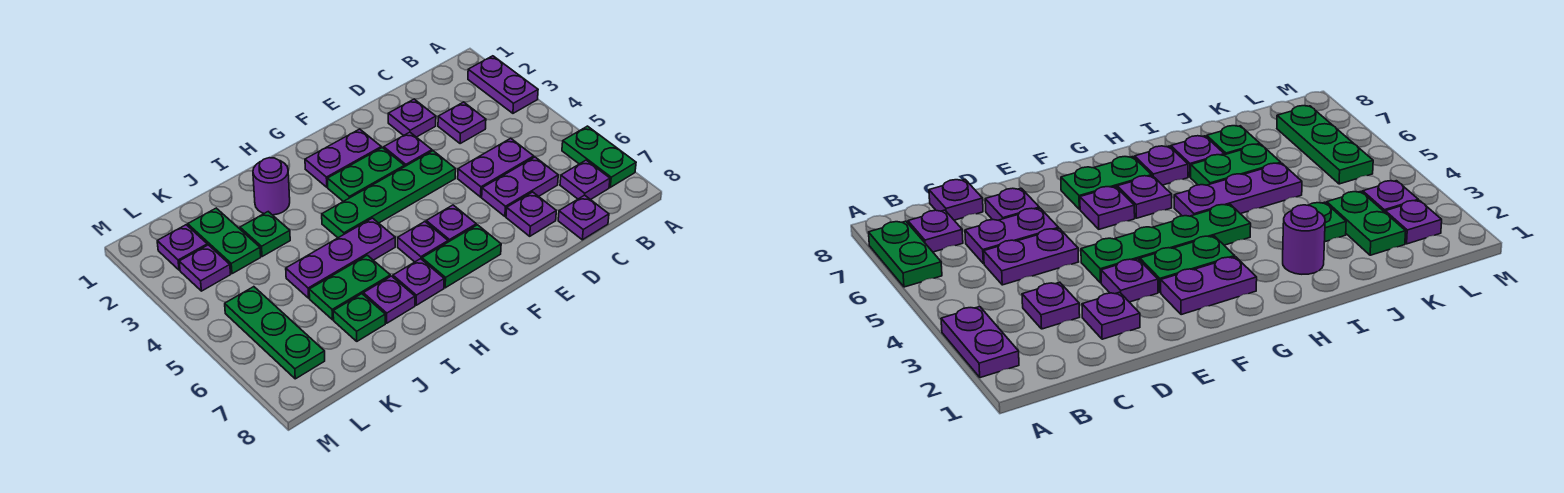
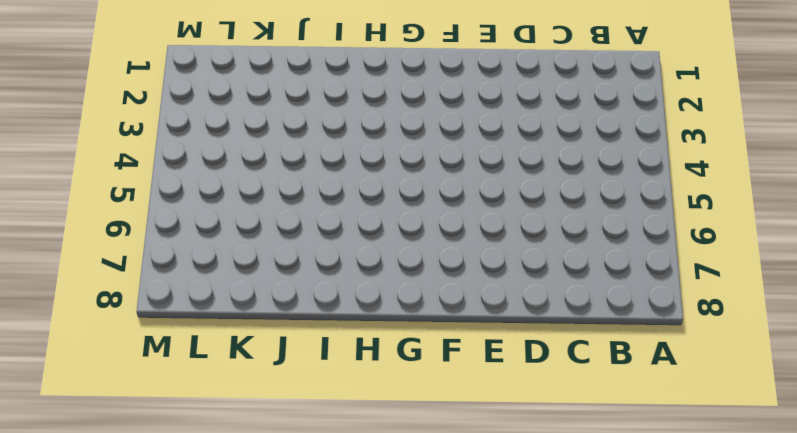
none -> purple plate A2:A3 level 1
none -> green plate A6:A7 level 1
none -> purple plate B7 level 1

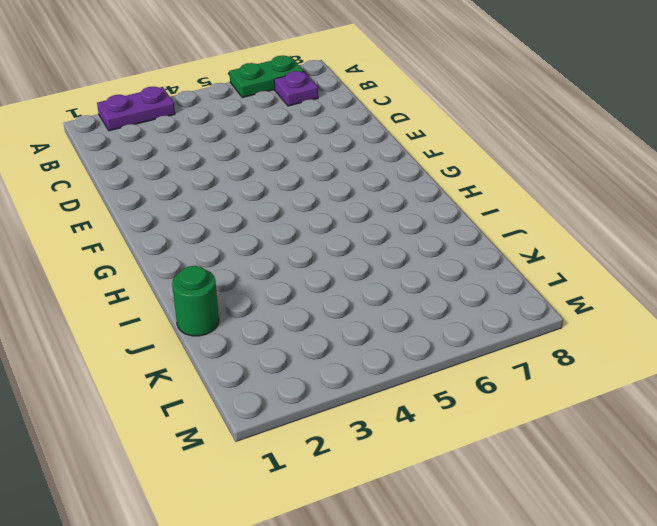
green round brick J1 level 1 -> none
none -> purple plate C3 level 1
none -> purple plate C5:D5 level 1
none -> purple plate C6:D6 level 1

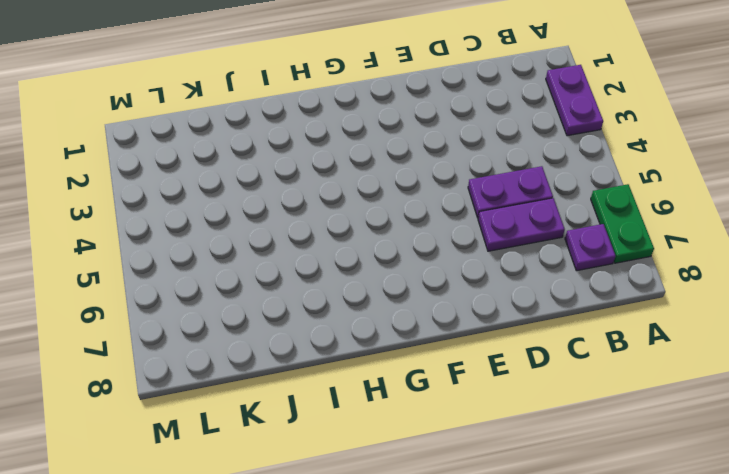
none -> purple plate C3 level 1
none -> purple plate C8 level 1
none -> purple plate D2 level 1

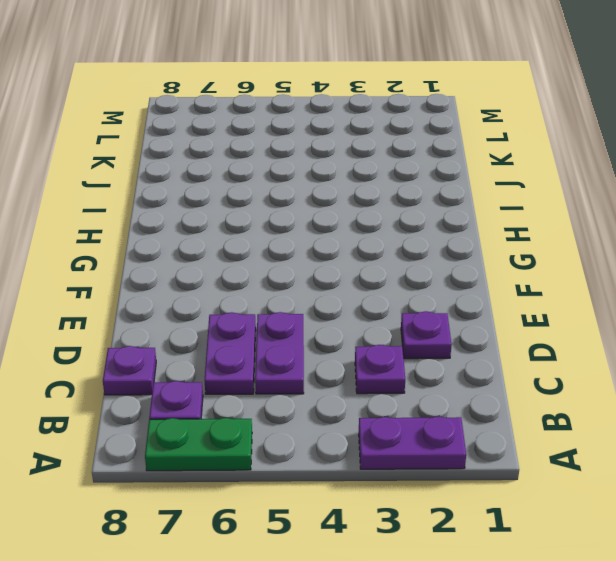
none -> purple plate D7 level 1
none -> purple plate E3 level 1
none -> green plate E4:H4 level 1

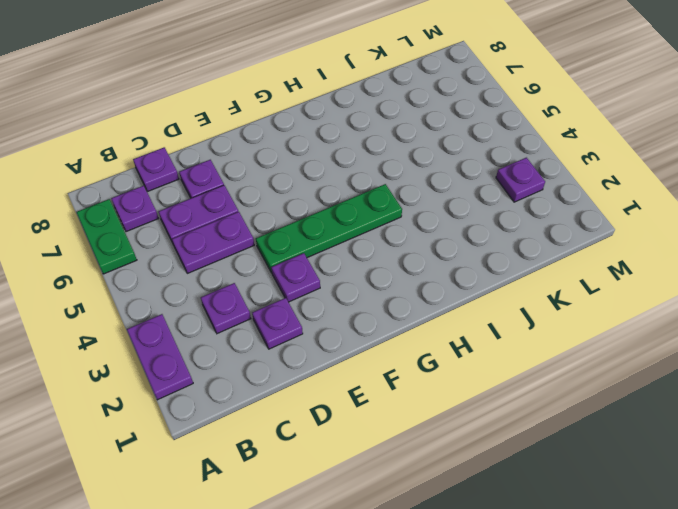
none -> purple plate F2:G2 level 1
none -> green plate F3:G3 level 1
none -> purple plate F6 level 1

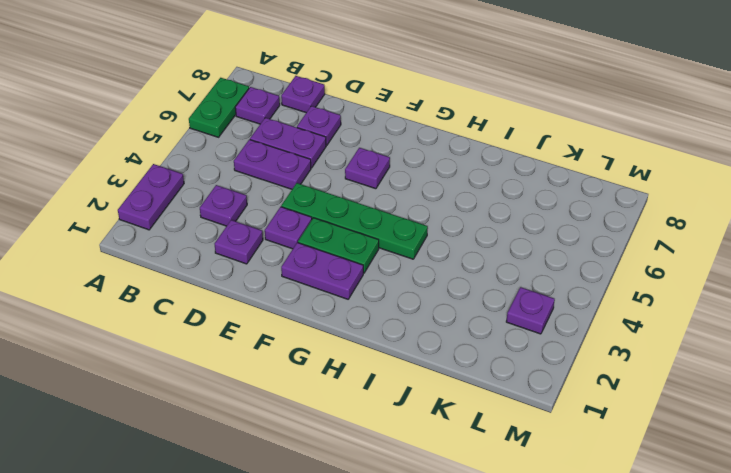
none -> green plate F7:G7 level 1
none -> purple plate G6 level 1
none -> purple plate H5:J5 level 1

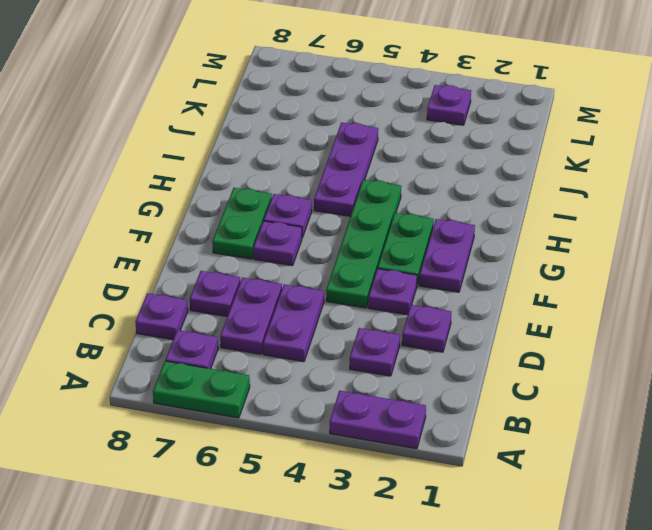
none -> purple plate H7 level 1
none -> purple round brick I2 level 1
none -> green plate I6:J6 level 1

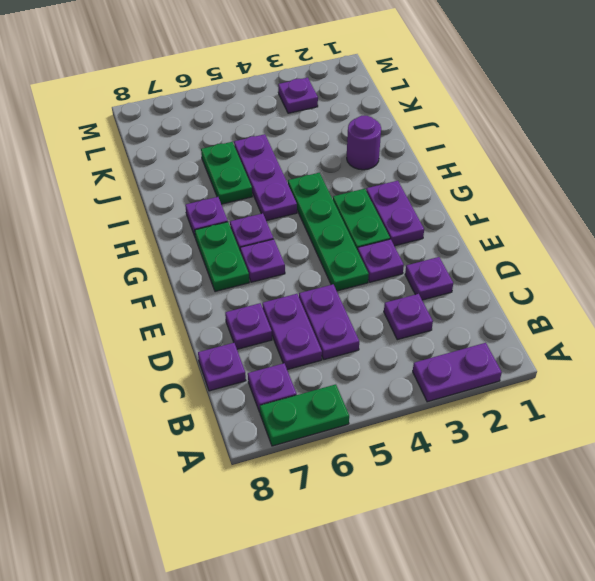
none -> purple plate I7 level 1
none -> green plate J3 level 1
none -> green plate J7 level 1

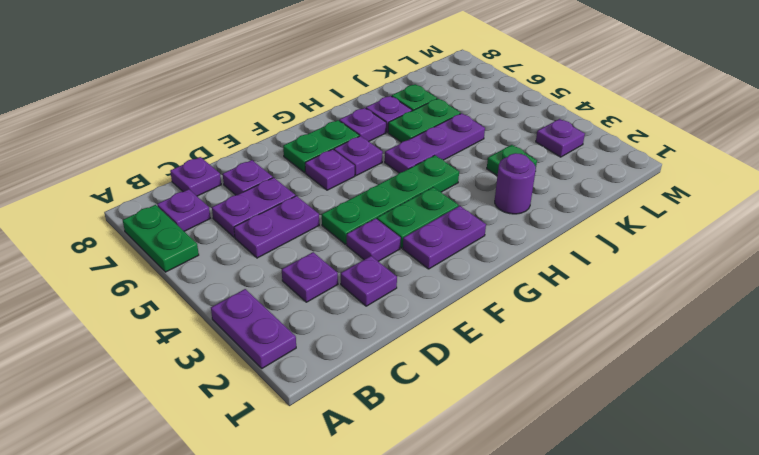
none -> green plate K2:K3 level 1
none -> purple plate L2 level 1
none -> green plate L5:L7 level 1

